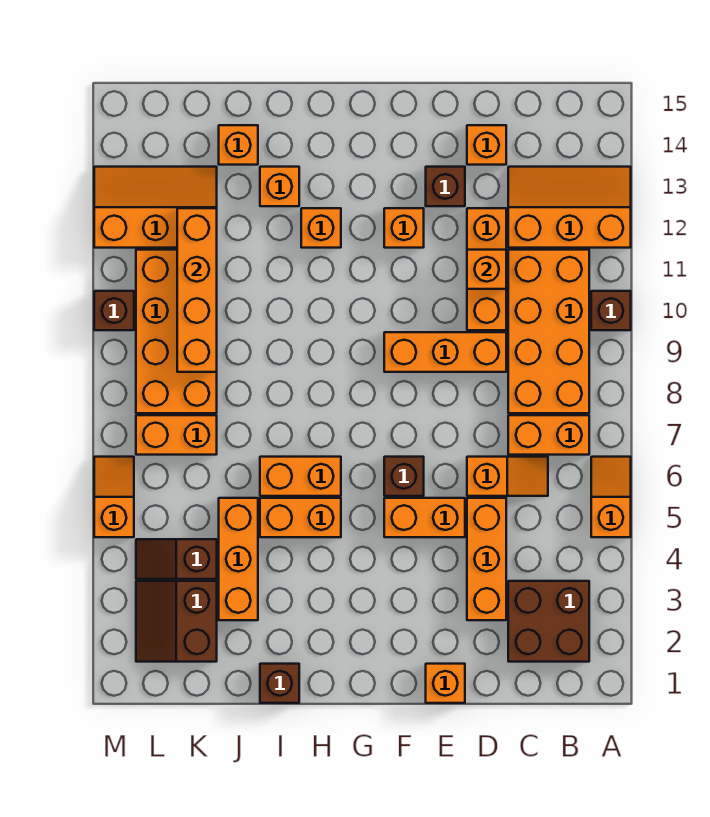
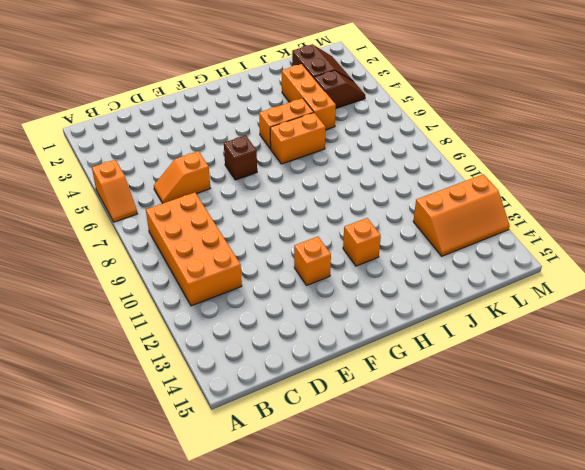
none -> brown brick A10 level 1
none -> orange slope A12:C13 level 1 top 12
none -> brown brick B2:C3 level 1
none -> orange brick B7:C7 level 1

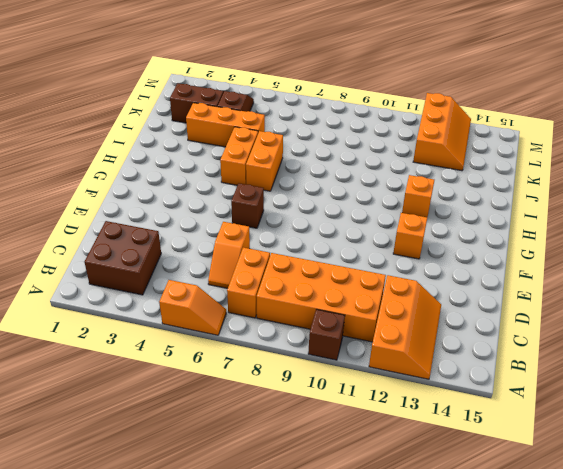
none -> orange brick D3:D5 level 1
none -> orange brick D9:F9 level 1
none -> orange brick D10:D12 level 1
none -> orange brick D14 level 1

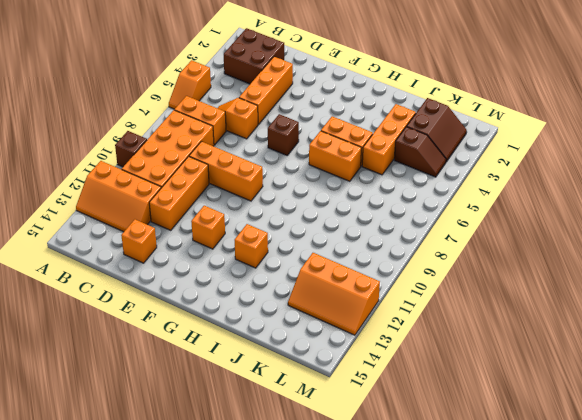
none -> orange brick E1 level 1
none -> orange brick E5:F5 level 1
none -> brown brick E13 level 1
none -> brown brick I1 level 1

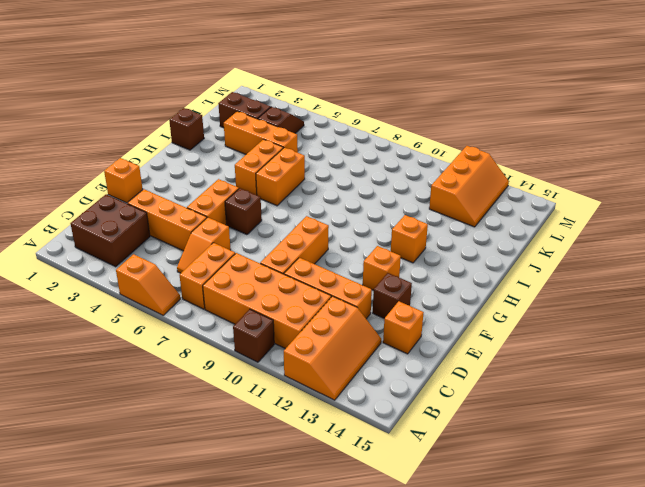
none -> orange brick I13 level 1
none -> orange brick J14 level 1
none -> orange brick K7:L7 level 1
none -> orange brick K8:L11 level 1

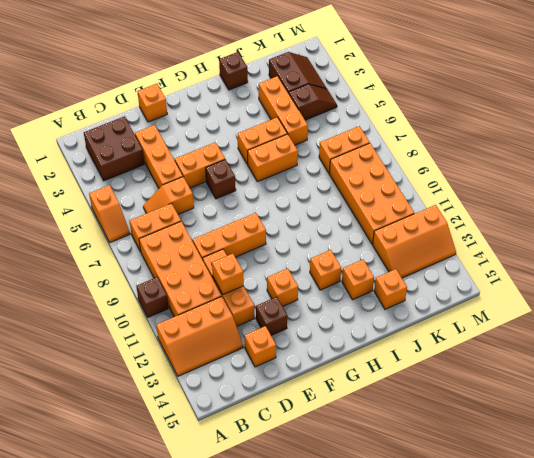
none -> orange slope M5:M6 level 1 top 5
none -> brown brick M10 level 1
none -> orange brick K9:K12 level 2

